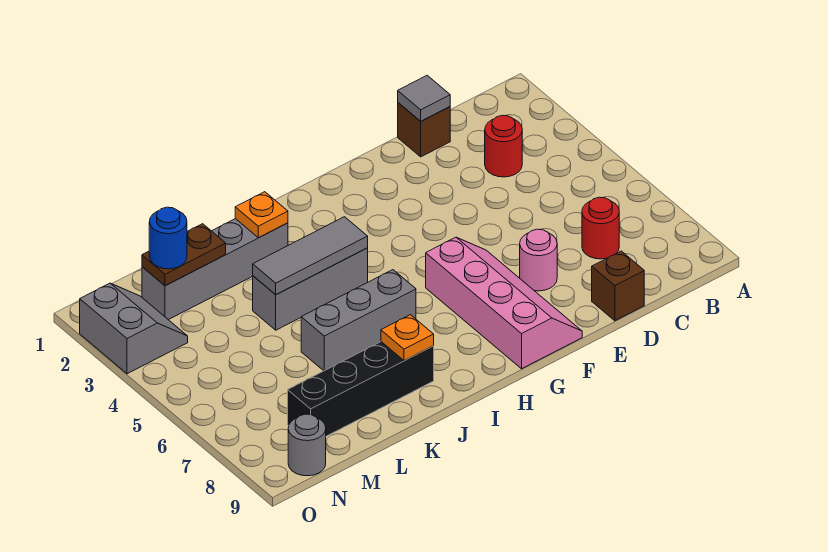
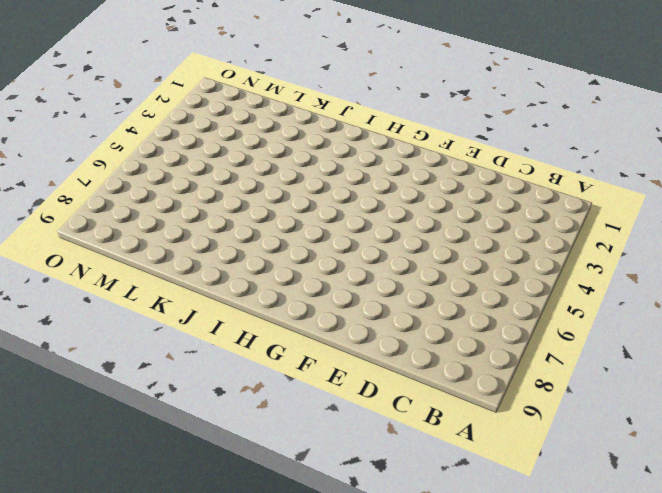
none -> red round brick C3 level 1
none -> red round brick C7 level 1
none -> brown brick D1 level 1

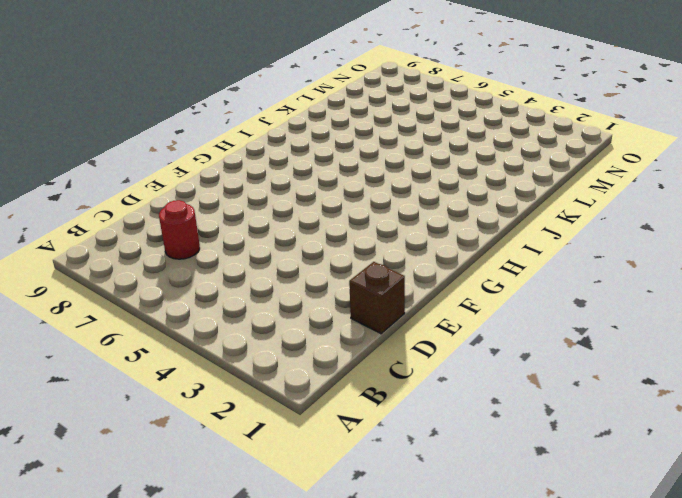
none -> red round brick C3 level 1
none -> brown brick D9 level 1
none -> pink round brick E7 level 1

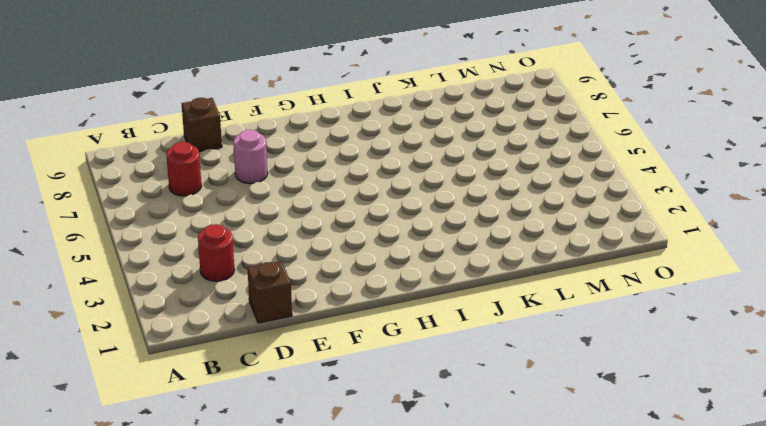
none -> pink slope F6:G9 level 1 top G
none -> grey brick I4:K4 level 1
none -> grey brick I6:K6 level 1

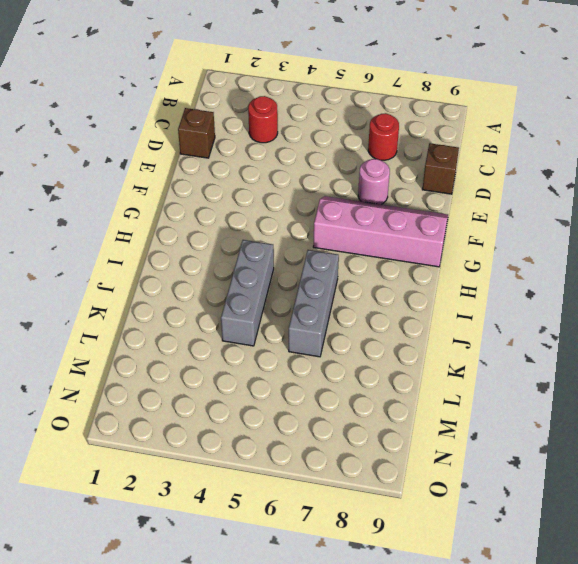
none -> grey brick J2:M2 level 1
none -> black brick J8:M8 level 1
none -> grey slope N2:O3 level 1 top O

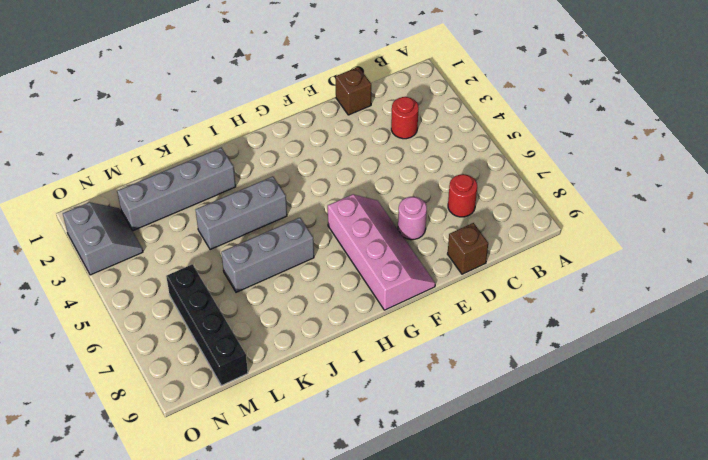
black brick M6:M9 level 1 -> black brick J8:M8 level 1
none -> grey round brick N9 level 1
none -> grey tile D1 level 2
none -> grey tile I4:K4 level 2

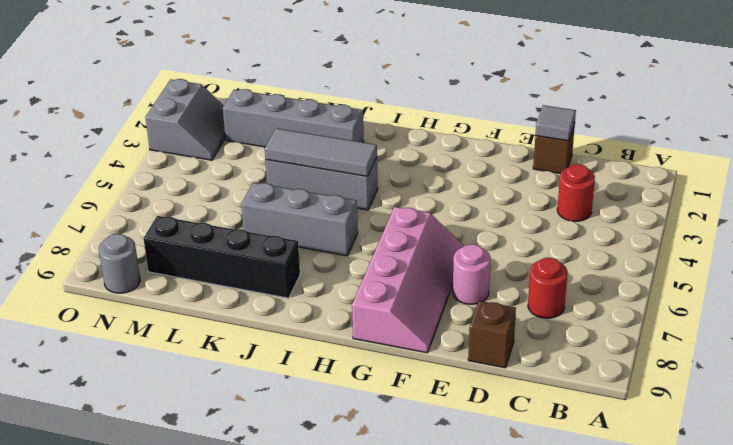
none -> orange plate J2 level 2
none -> orange plate J8 level 2
none -> brown plate L2:M2 level 2

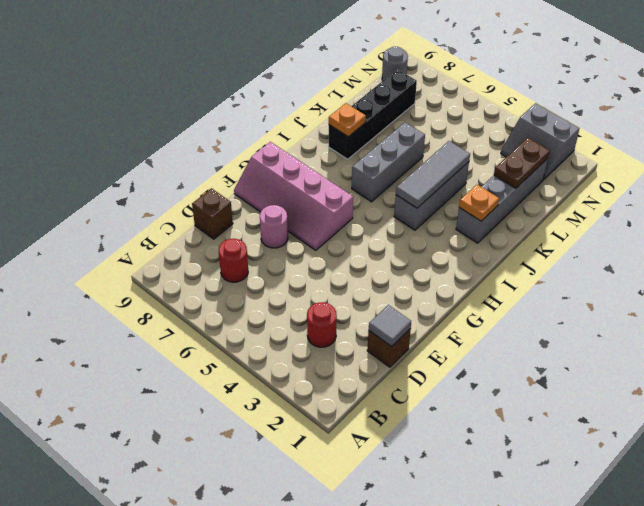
none -> blue round brick M2 level 3

